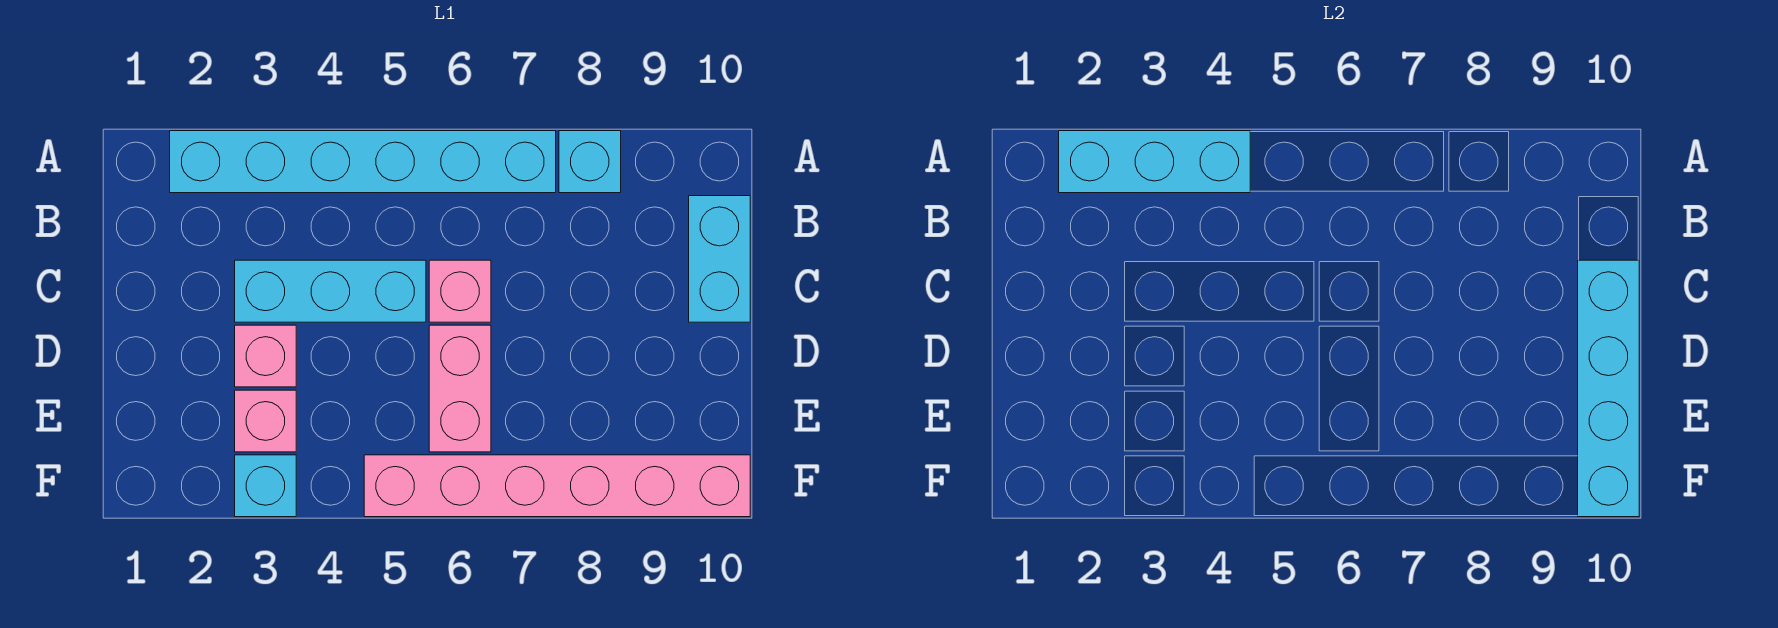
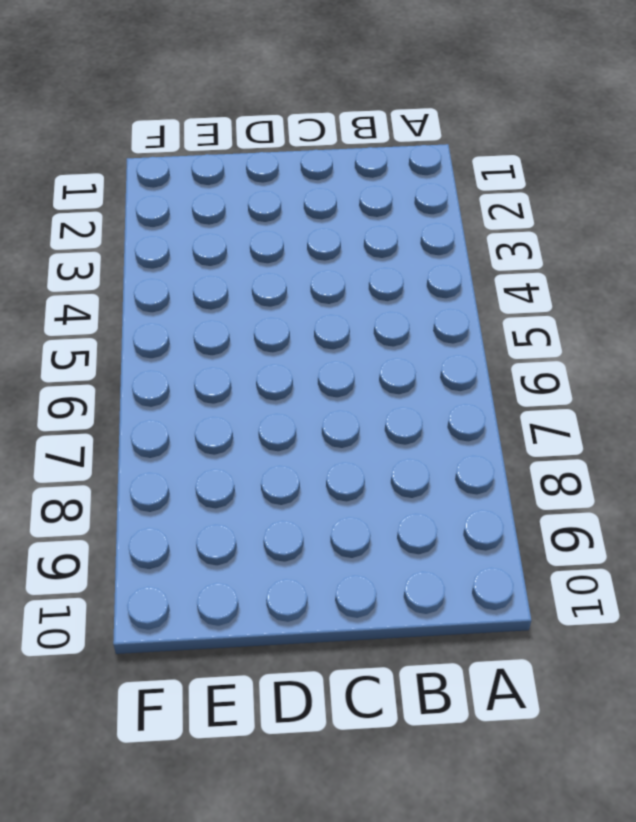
none -> cyan brick A2:A7 level 1
none -> cyan brick A8 level 1
none -> cyan brick B10:C10 level 1

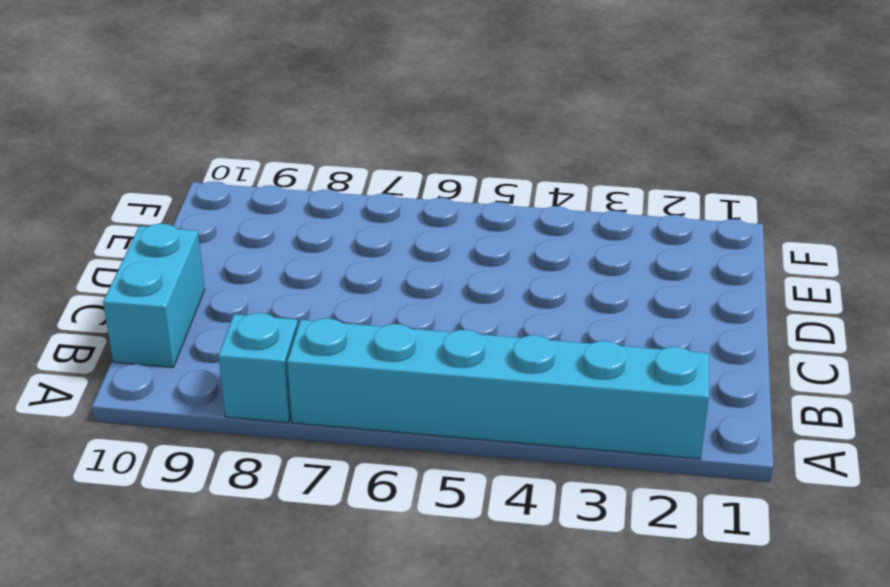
none -> cyan brick C3:C5 level 1
none -> pink brick C6 level 1
none -> pink brick D3 level 1

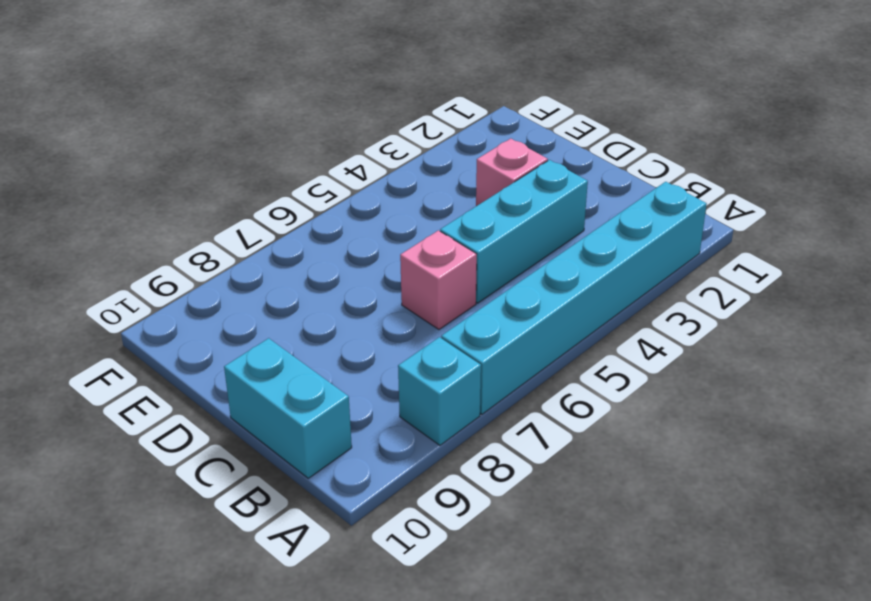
none -> pink brick D6:E6 level 1
none -> pink brick E3 level 1
none -> cyan brick F3 level 1

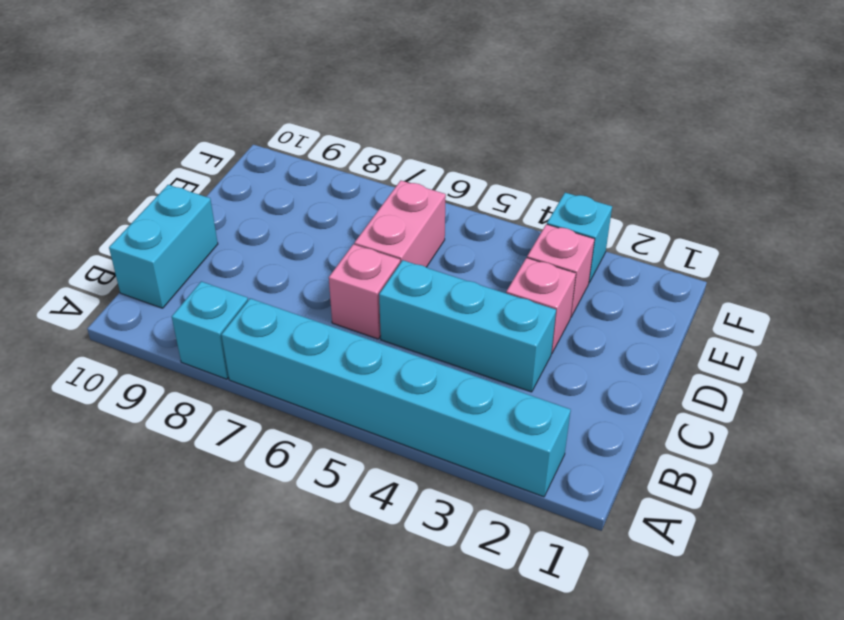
none -> pink brick F5:F10 level 1
none -> cyan brick A2:A4 level 2
none -> cyan brick C10:F10 level 2

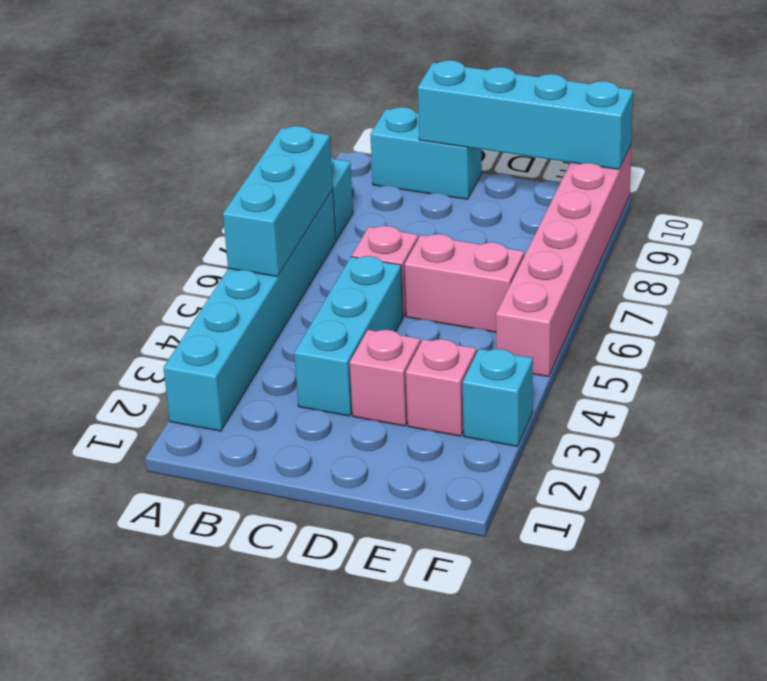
cyan brick A5:A7 level 2 -> cyan brick A2:A4 level 2

